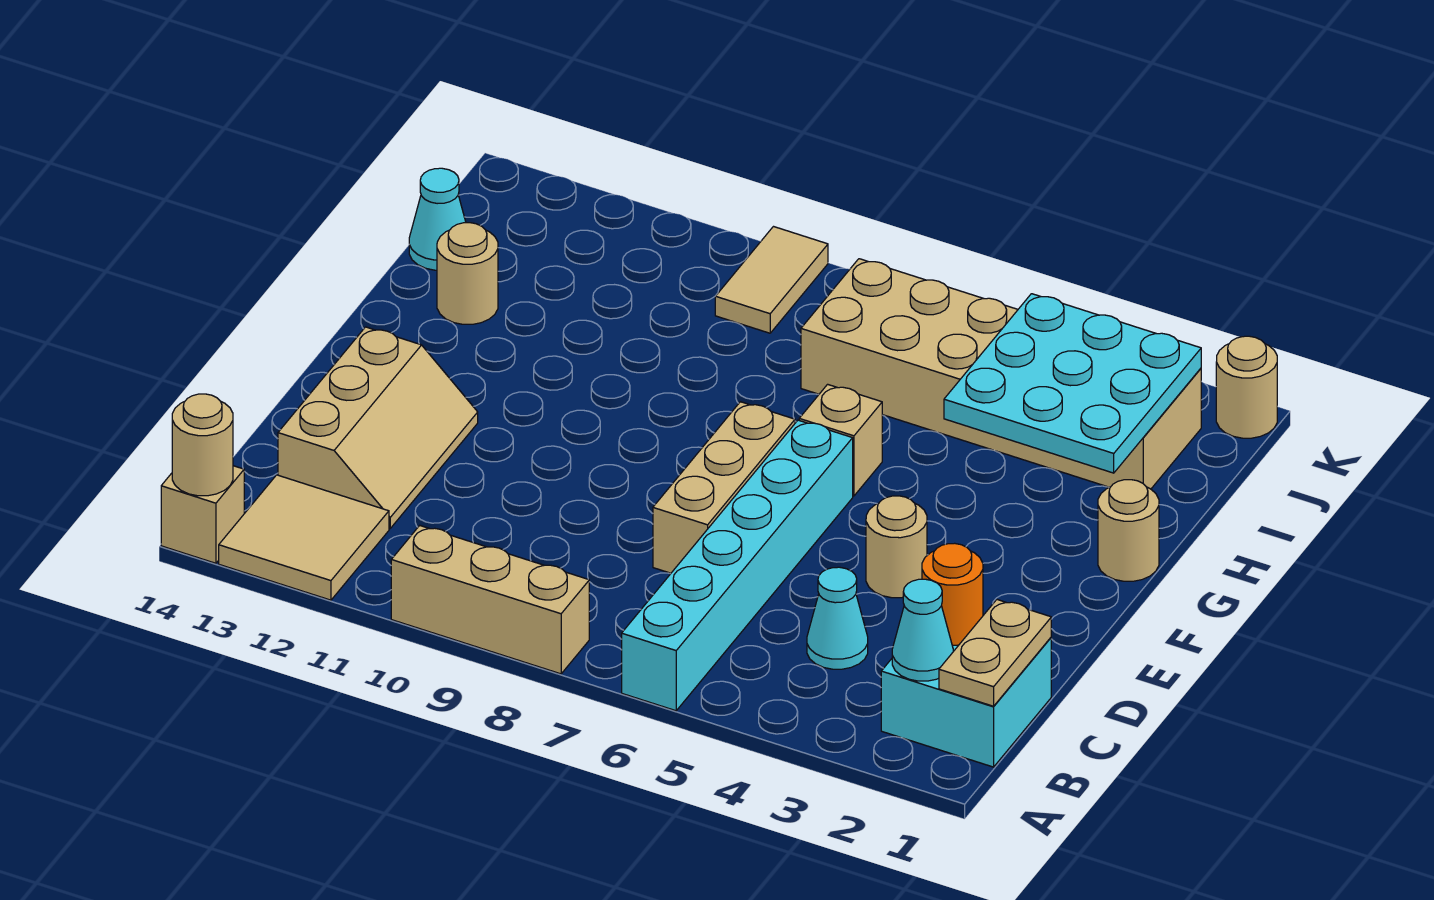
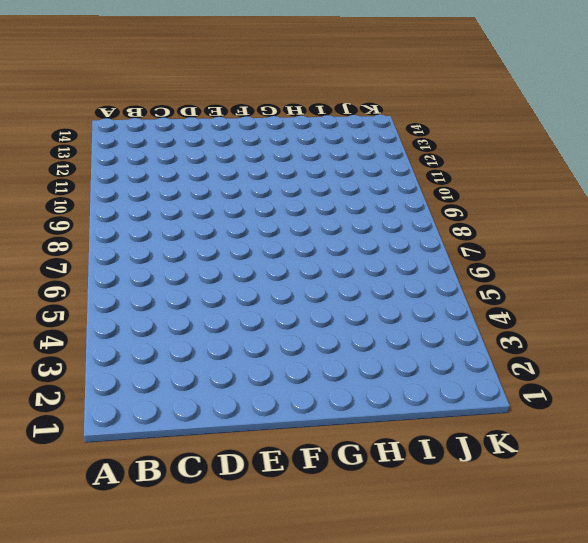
none -> cyan brick A6:F6 level 1
none -> tan brick A8:A10 level 1
none -> tan tile A12:B13 level 1

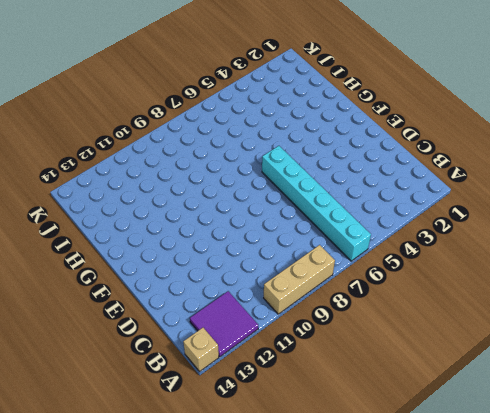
purple tile A12:B13 level 1 -> tan tile A12:B13 level 1
none -> cyan brick B1:C2 level 1
none -> cyan cone C4 level 1
none -> tan slope C12:E13 level 1 top 13

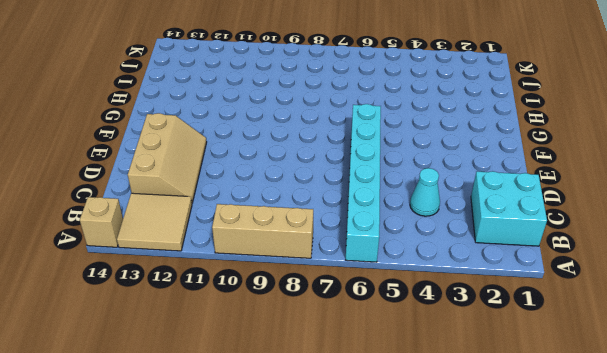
none -> tan brick D7:F7 level 1
none -> tan round brick E4 level 1
none -> tan round brick G1 level 1

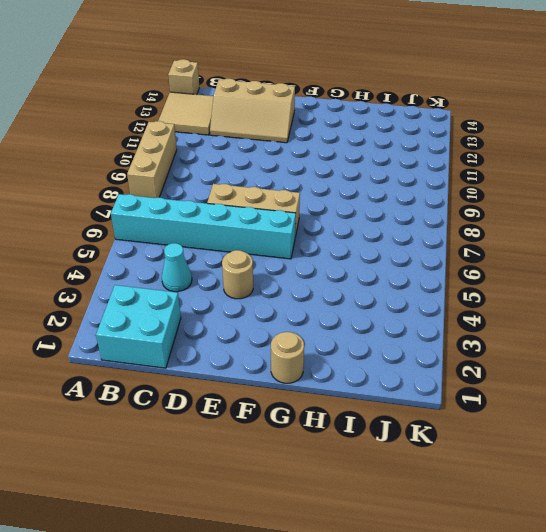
none -> tan brick G6 level 1
none -> tan round brick H13 level 1
none -> tan brick I2:J7 level 1

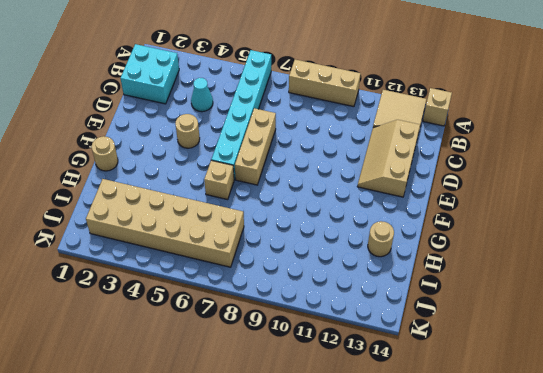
none -> cyan cone I14 level 1
none -> tan tile J9:K9 level 1
none -> tan round brick K1 level 1

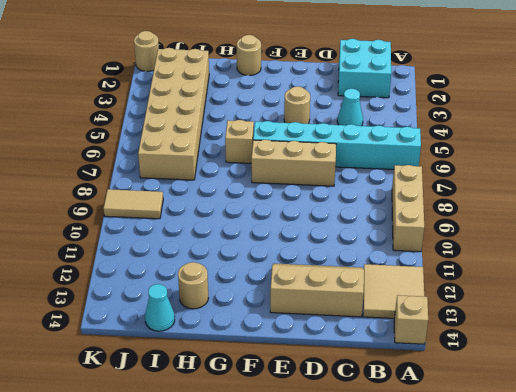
none -> tan round brick A14 level 2
none -> tan plate B1:C1 level 2
none -> cyan cone B2 level 2

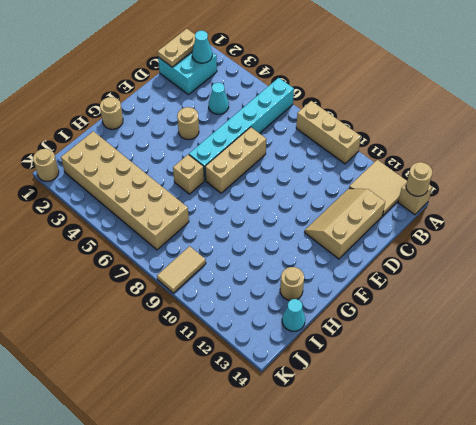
none -> orange round brick C2 level 2
none -> cyan plate H2:J4 level 2

